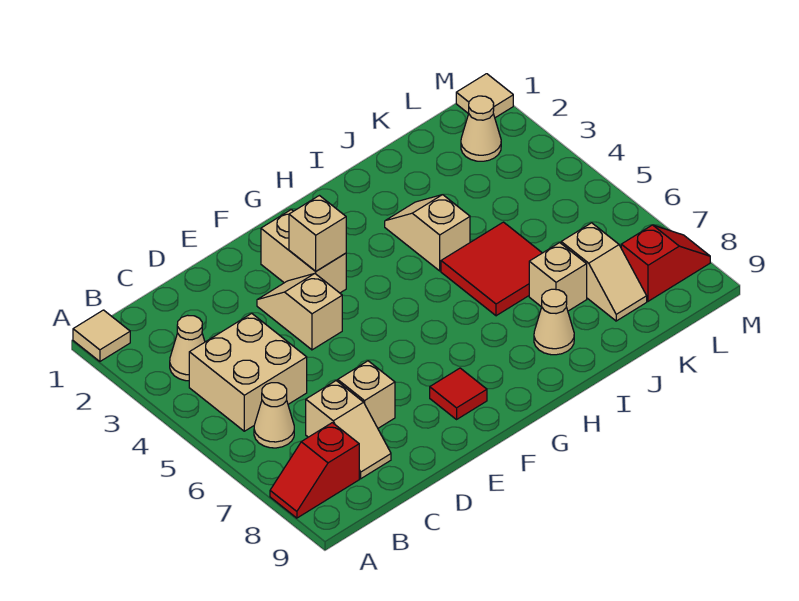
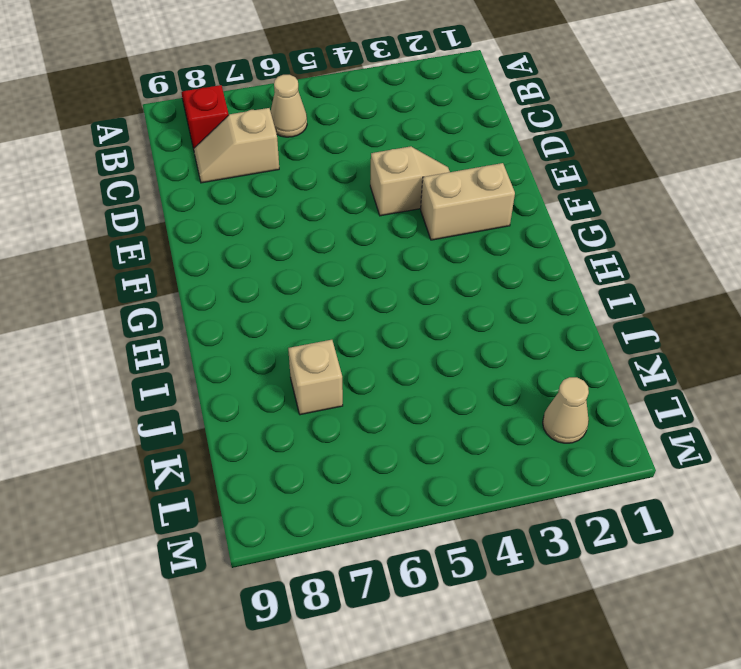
none -> tan tile A1 level 1
none -> tan cone B3 level 1
none -> tan brick B4:C5 level 1

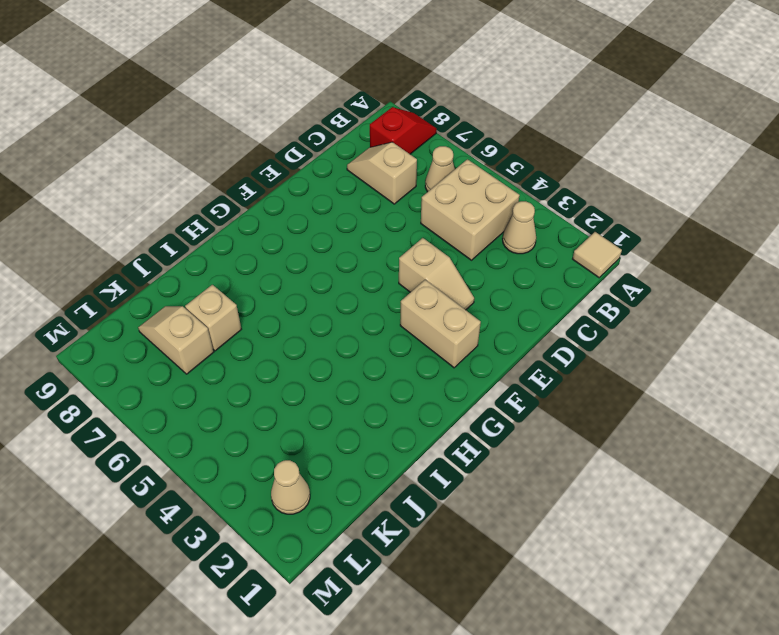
none -> tan brick D7 level 1
none -> red tile F8 level 1
none -> tan slope I3:I4 level 1 top 4

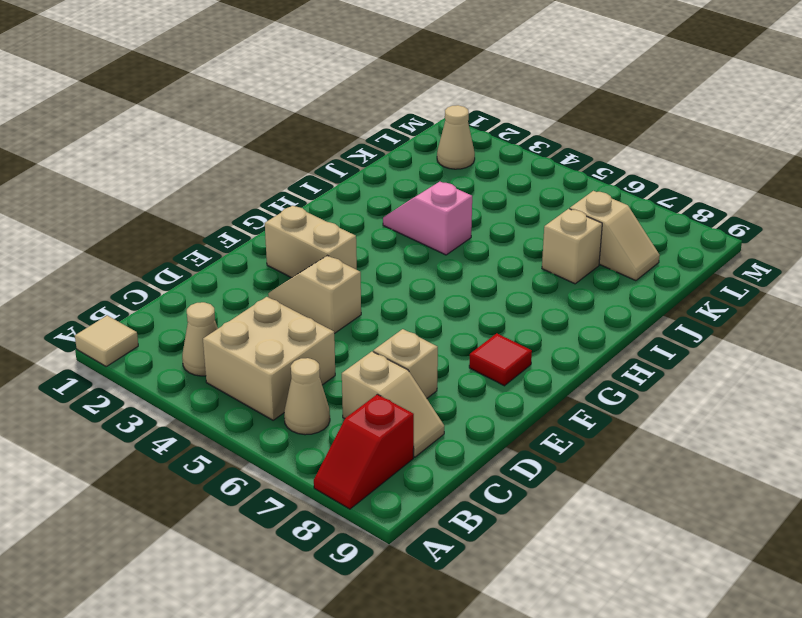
pink slope I3:I4 level 1 top 4 -> tan slope I3:I4 level 1 top 4
none -> red tile I5:J6 level 1
none -> tan cone I8 level 1
none -> red slope L8:M8 level 1 top L

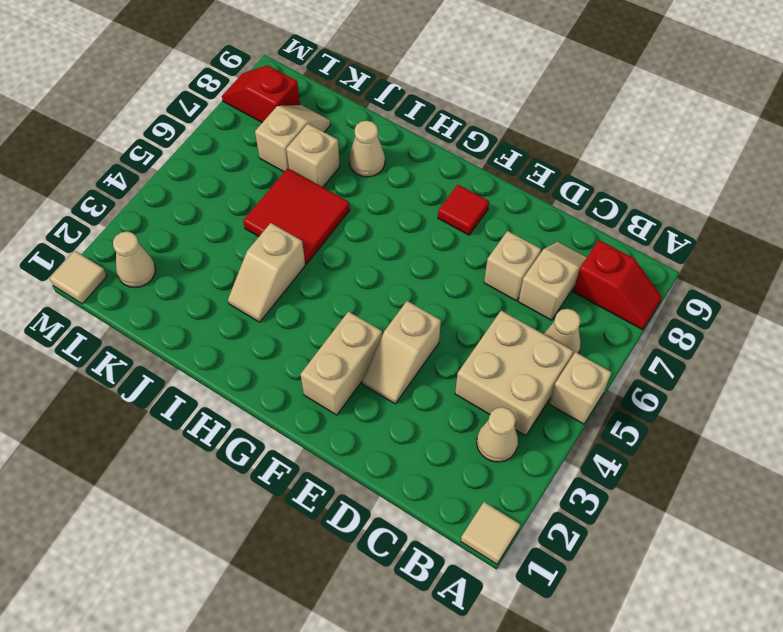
tan brick A5 level 1 -> tan brick F3 level 2

